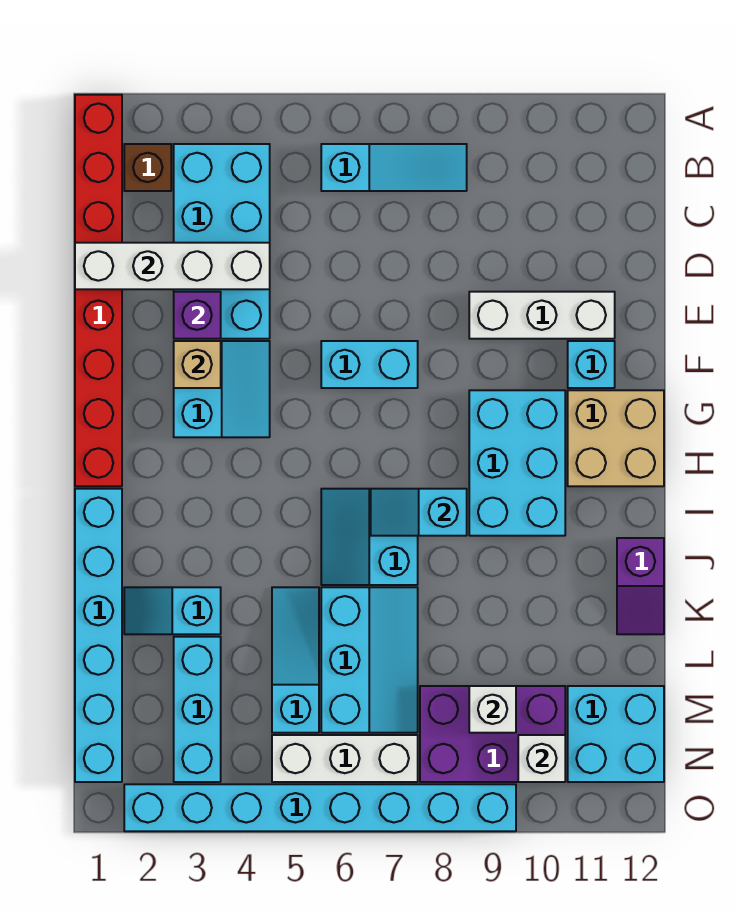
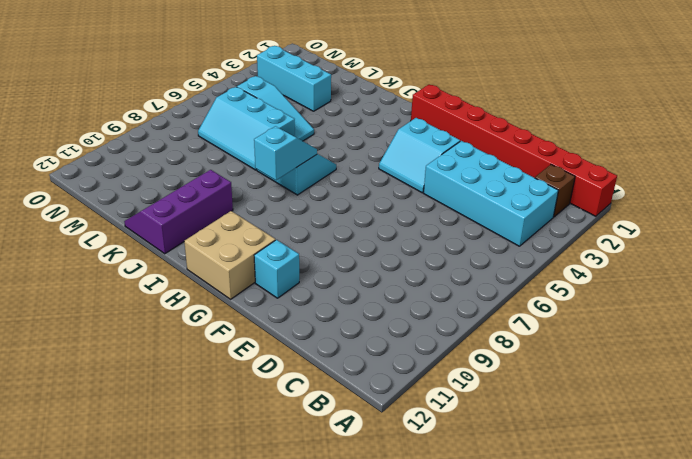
purple slope J10:K12 level 1 top J -> purple slope J12:K12 level 1 top J
none -> cyan slope B6:B8 level 1 top 6
none -> white brick E9:E11 level 1
none -> cyan brick F6:F7 level 1

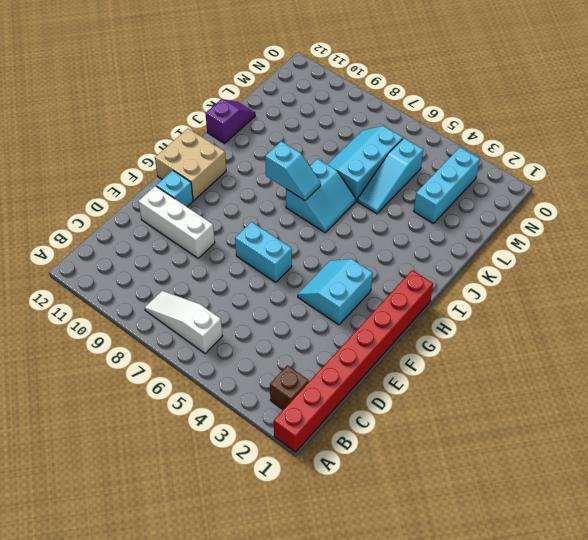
white slope B6:B8 level 1 top 6 -> cyan slope B6:B8 level 1 top 6
none -> cyan brick B3:E4 level 1
none -> cyan brick G9:I10 level 1
none -> cyan brick I1:N1 level 1

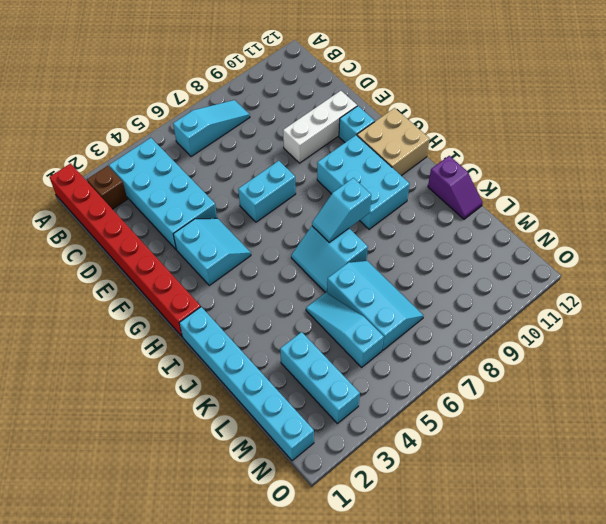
none -> cyan slope K2:K3 level 1 top 3
none -> purple brick M8:N10 level 1
none -> cyan brick M11:N12 level 1

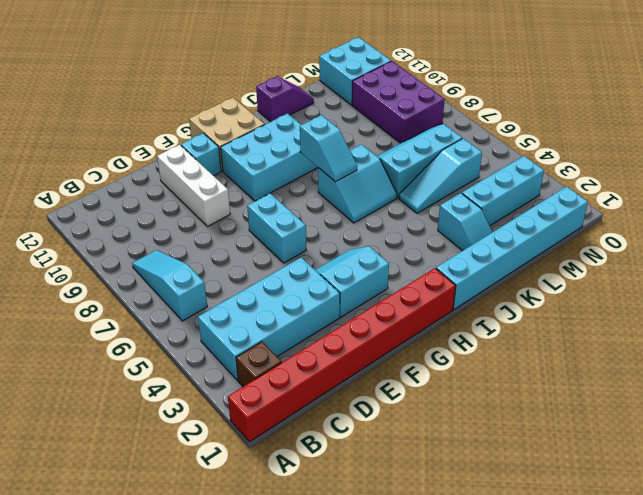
none -> white brick N5:N7 level 1
none -> cyan brick O2:O9 level 1
none -> white brick D1:D4 level 2

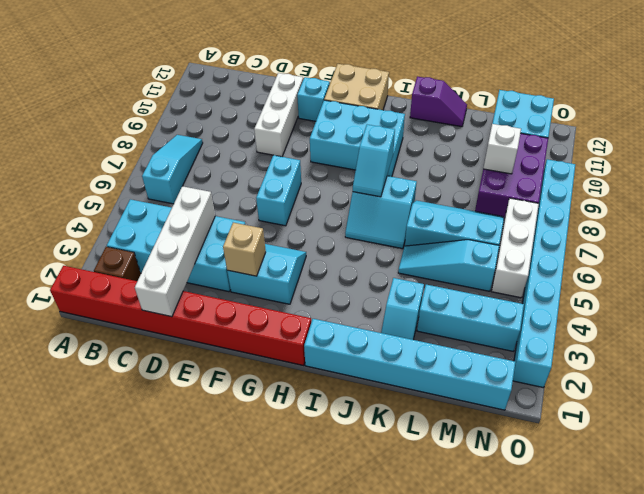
none -> purple brick E3 level 2
none -> white brick N10 level 2

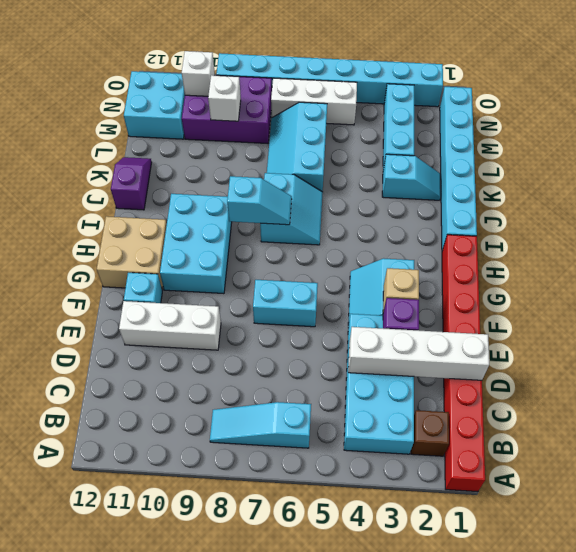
none -> cyan slope K5:M5 level 1 top M

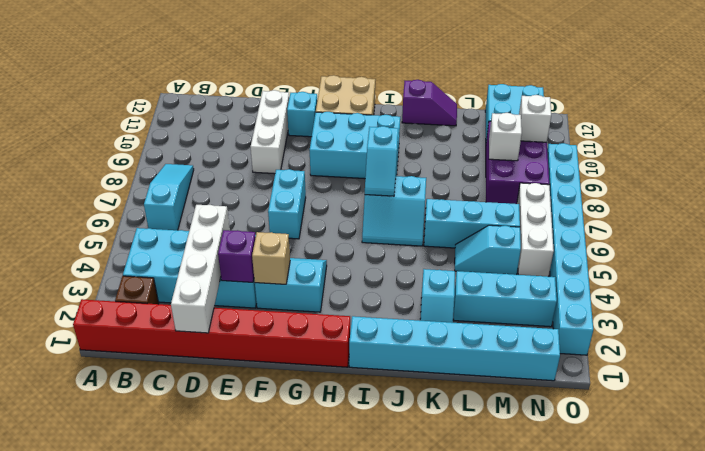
cyan slope L5:M5 level 1 top M -> cyan slope K5:M5 level 1 top M

